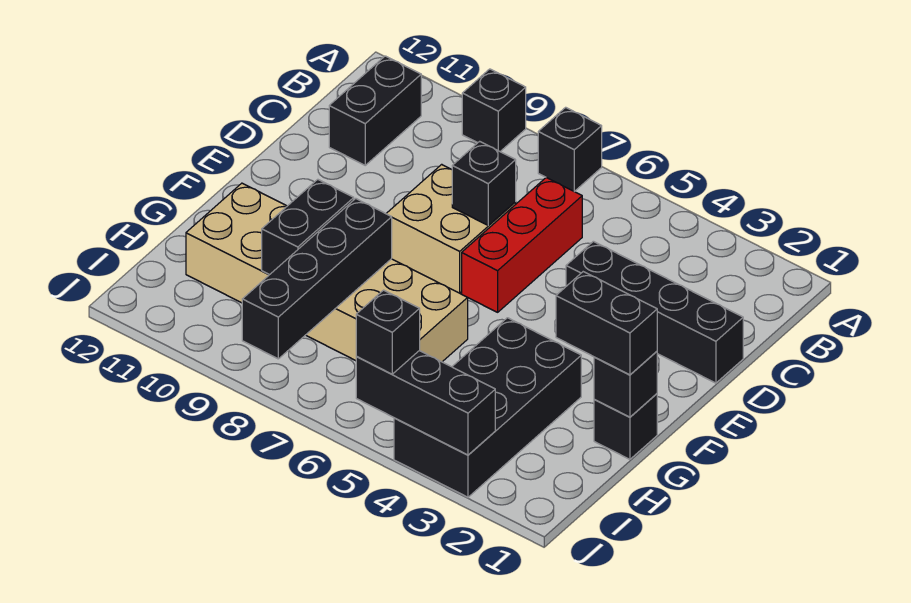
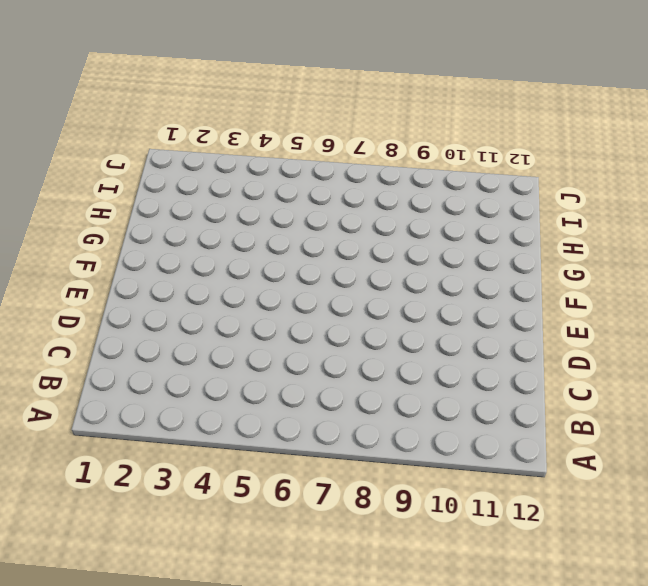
none -> black brick A7 level 1
none -> black brick A9 level 1
none -> black brick B11:C11 level 1

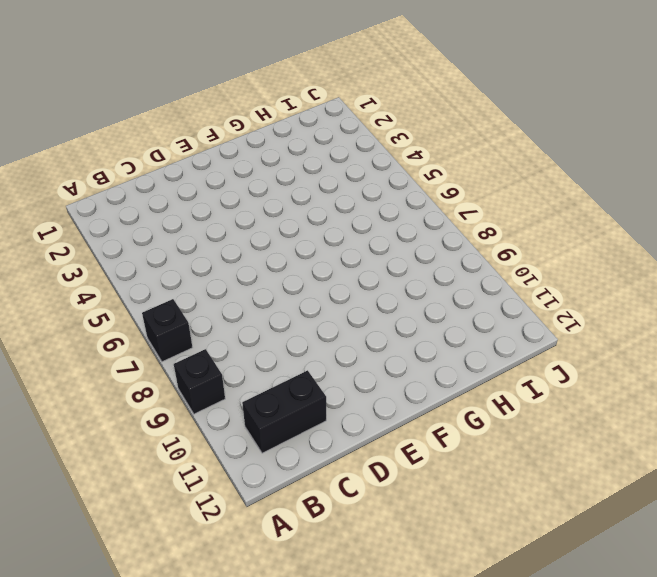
none -> red brick C6:E6 level 1
none -> black brick D1:D4 level 1
none -> tan brick D7:E8 level 1

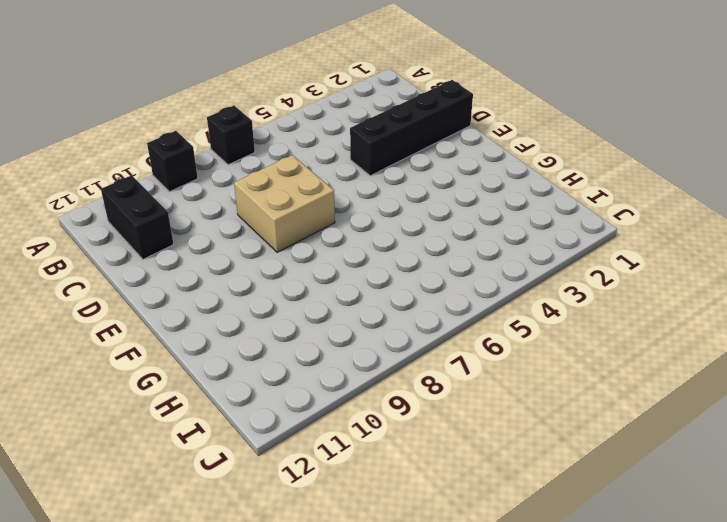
none -> red brick C6:E6 level 1
none -> black brick G1 level 1
none -> black brick G3:J4 level 1

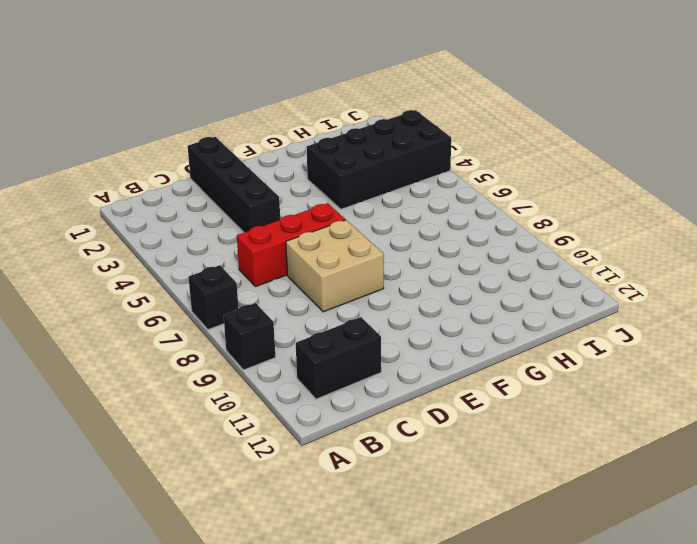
none -> black brick G1 level 1
none -> tan brick G6:H11 level 1
none -> black brick D7 level 2

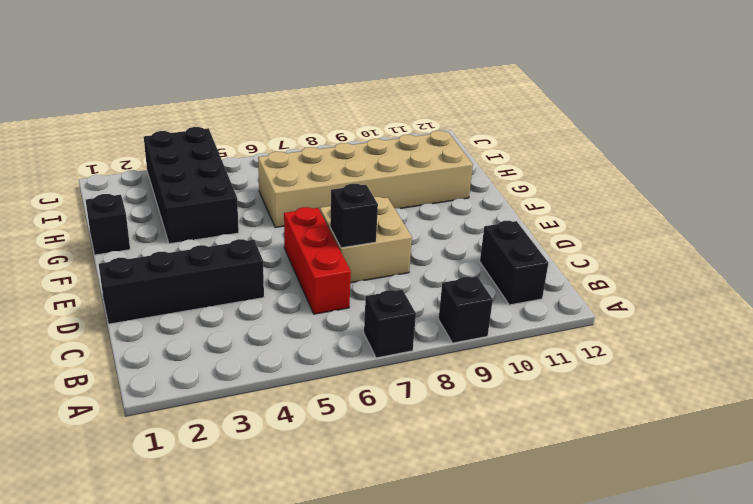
none -> black brick G1 level 2
none -> black brick G8:J8 level 2
none -> black brick G9:H9 level 2

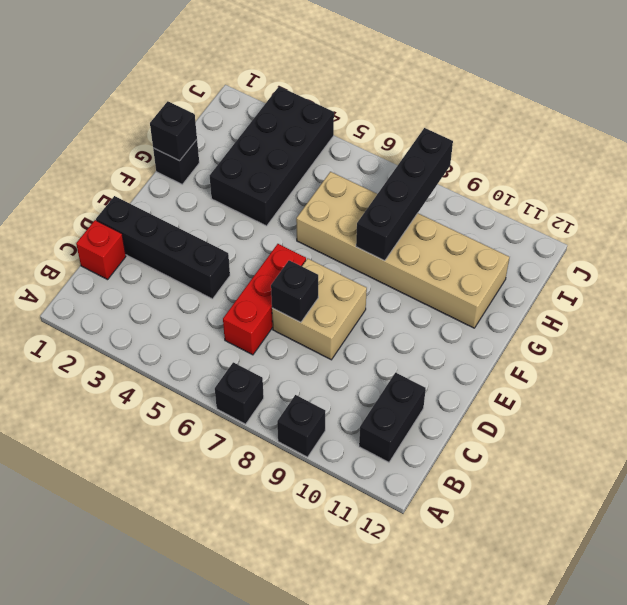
red brick C1 level 1 -> none
none -> black brick G9:H9 level 2
none -> black brick J3:J5 level 2
none -> black brick G1:G2 level 3

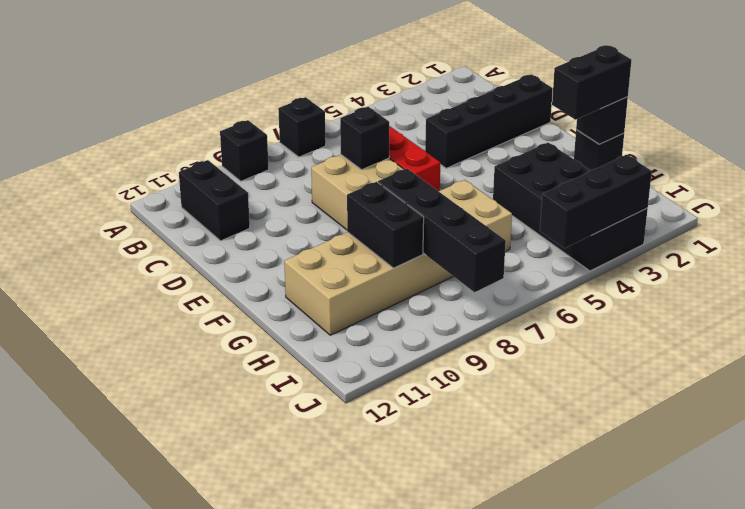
none -> black brick J5 level 3

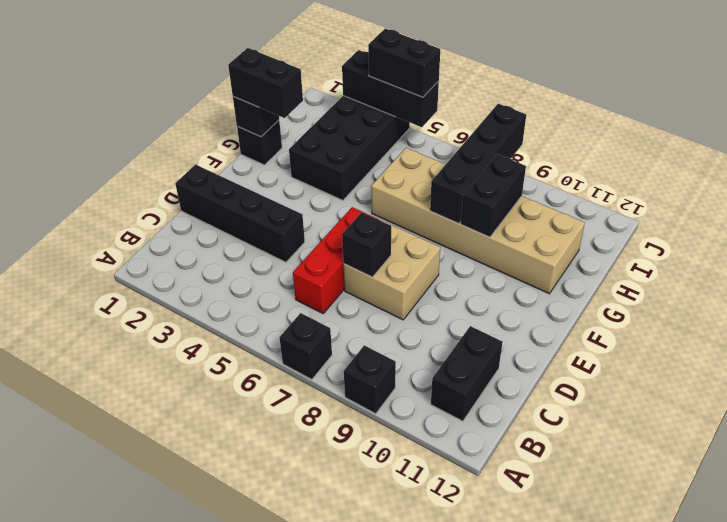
black brick J4:J5 level 3 -> black brick J5 level 3

